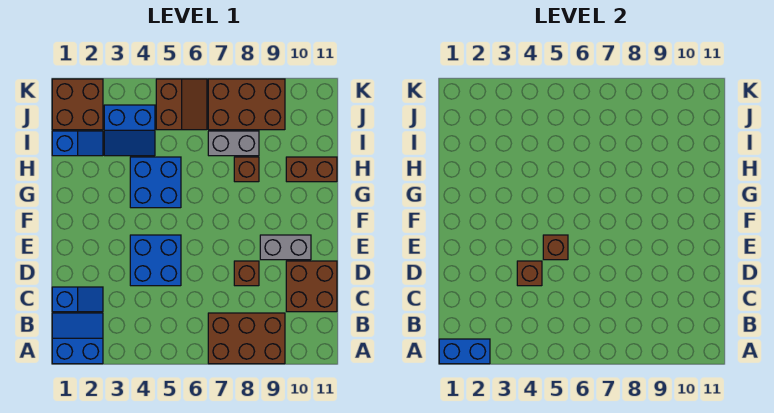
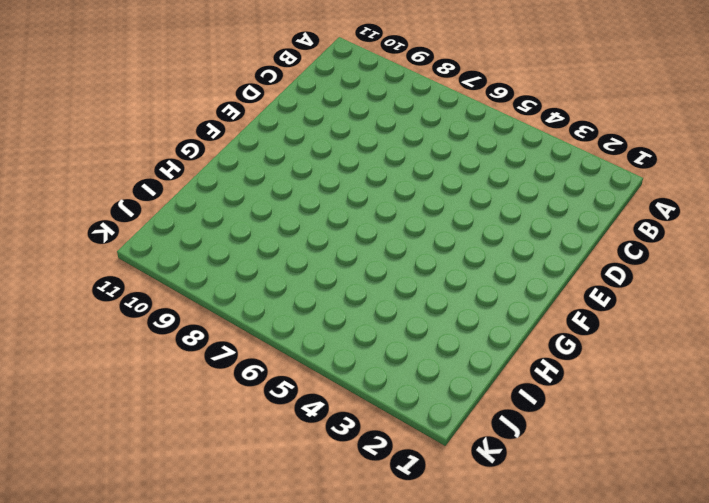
none -> blue slope A1:B2 level 1 top A
none -> brown brick A7:B9 level 1
none -> blue slope C1:C2 level 1 top 1

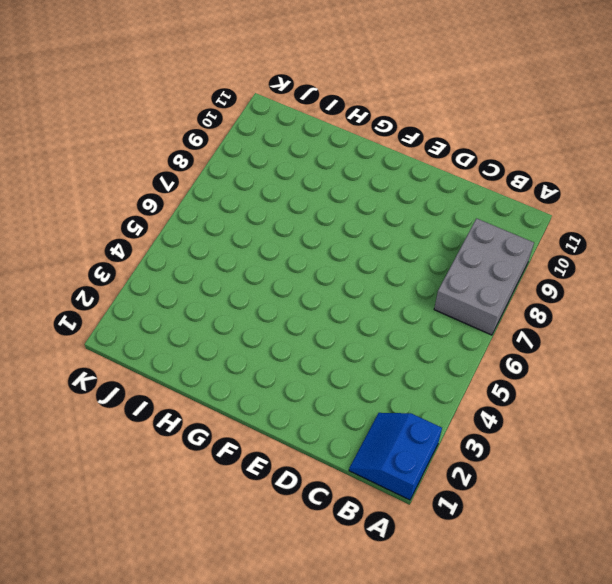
grey brick A7:B9 level 1 -> brown brick A7:B9 level 1
none -> blue slope C1:C2 level 1 top 1
none -> brown brick C10:D11 level 1
none -> blue brick D4:E5 level 1

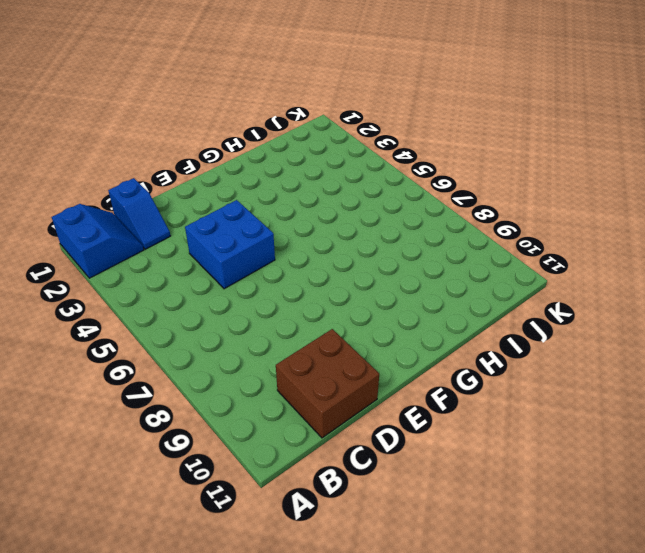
none -> brown brick A7:B9 level 1
none -> brown brick D8 level 1
none -> grey brick E9:E10 level 1

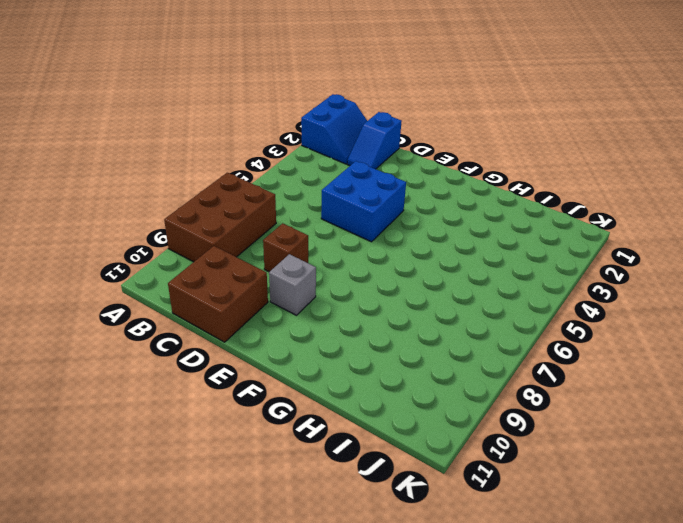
grey brick E9 level 1 -> grey brick E9:E10 level 1
none -> blue brick G4:H5 level 1
none -> brown brick H8 level 1
none -> brown brick H10:H11 level 1

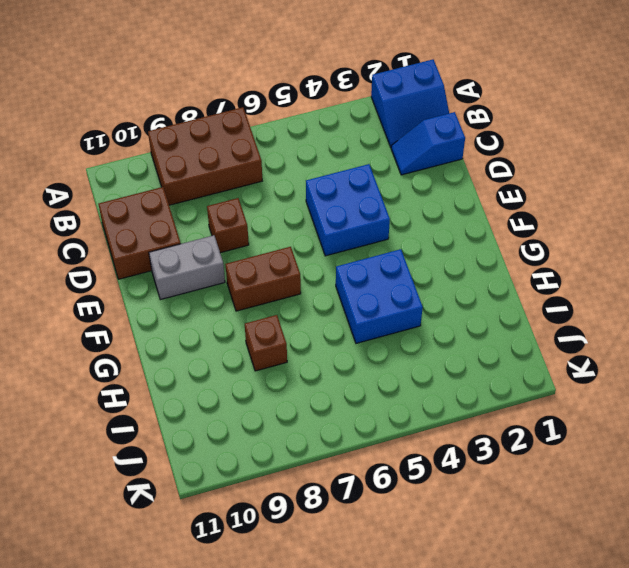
brown brick F7:F8 level 1 -> brown brick H10:H11 level 1
none -> blue slope I1:I2 level 1 top 1
none -> blue slope I3:J4 level 1 top J
none -> grey brick I7:I8 level 1

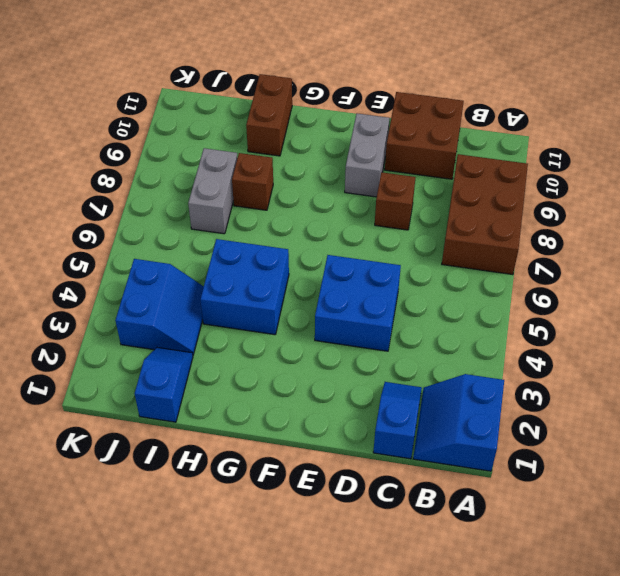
none -> brown brick J1:K2 level 1
none -> brown slope J5:K6 level 1 top 5
none -> brown brick J7:K9 level 1

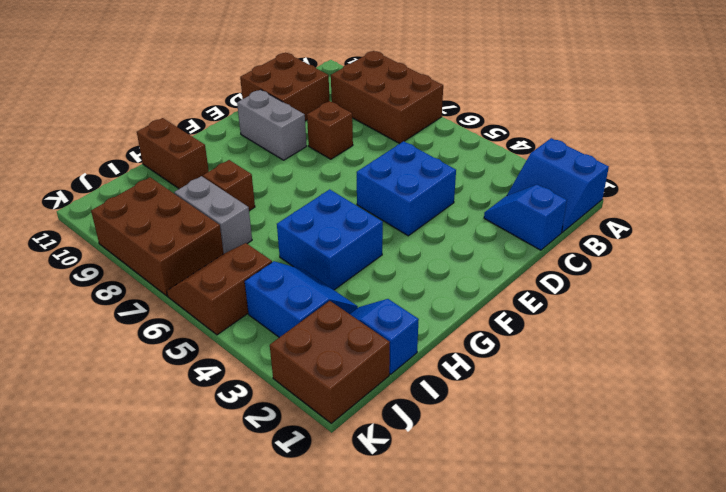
none -> blue brick A1:A2 level 2
none -> brown brick D4 level 2
none -> brown brick E5 level 2

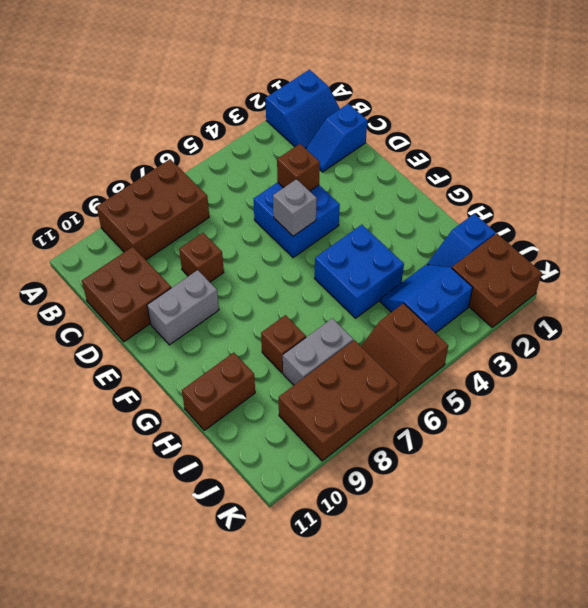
grey brick E5 level 2 -> brown brick E5 level 2
none -> blue brick A1:A2 level 2

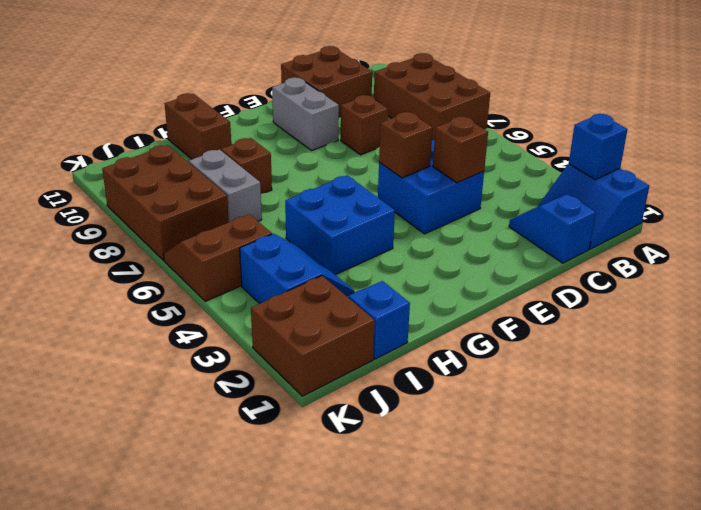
blue brick A2 level 2 -> blue brick A1:A2 level 2

